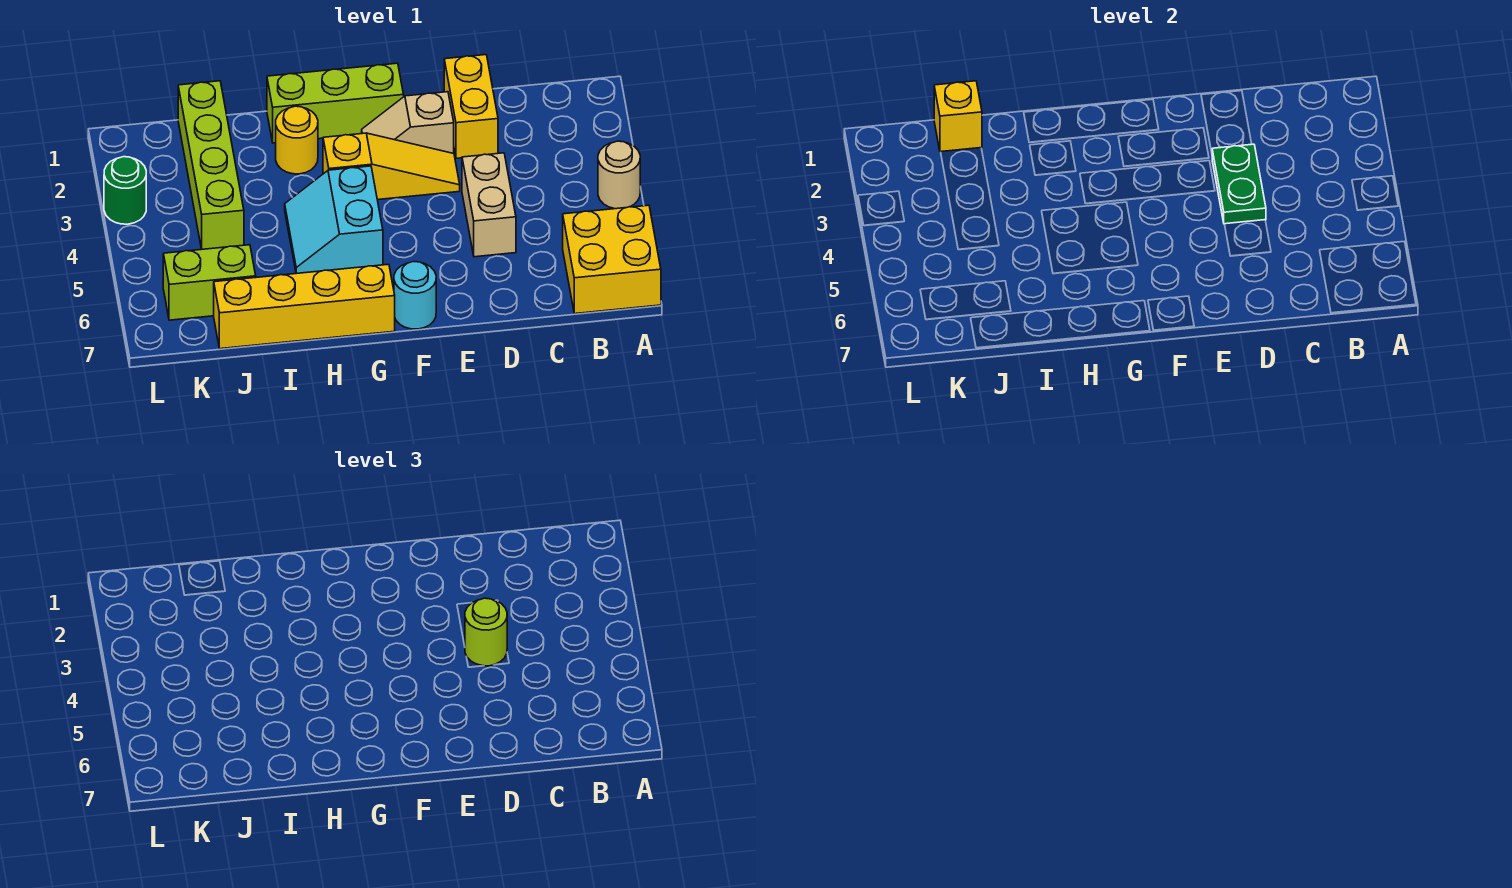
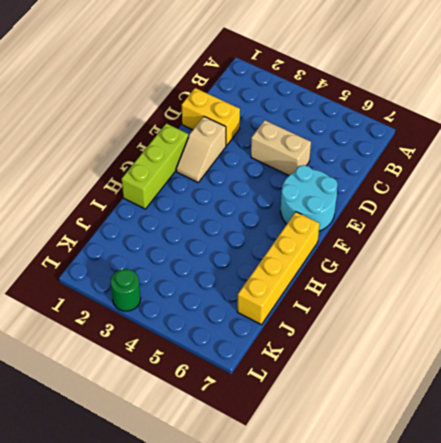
cyan round brick E6:F7 level 1 -> cyan round brick F7 level 1
none -> tan round brick A4 level 1
none -> yellow brick A6:B7 level 1
none -> yellow slope E3:G3 level 1 top G

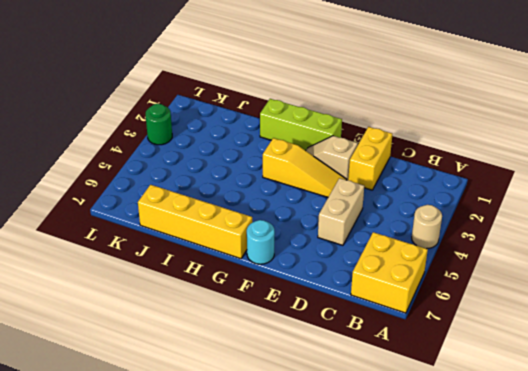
none -> cyan slope G4:H5 level 1 top G
none -> yellow round brick H2 level 1
none -> lime brick J1:J4 level 1

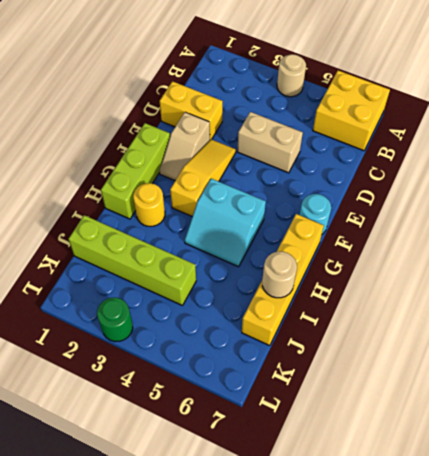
tan round brick I7 level 2 -> none
none -> lime brick J6:K6 level 1
none -> green plate D3:D4 level 2
none -> yellow brick J1 level 2

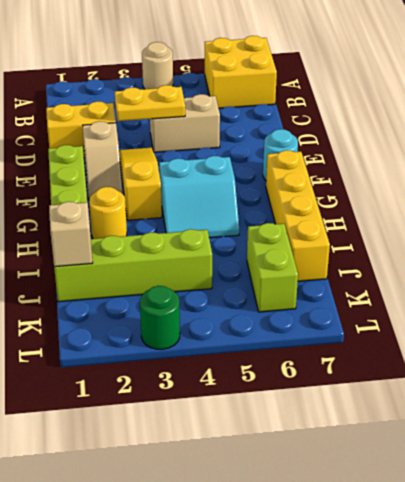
yellow plate D3:D4 level 2 -> green plate D3:D4 level 2
tan brick J1 level 2 -> yellow brick J1 level 2
none -> lime round brick D4 level 3

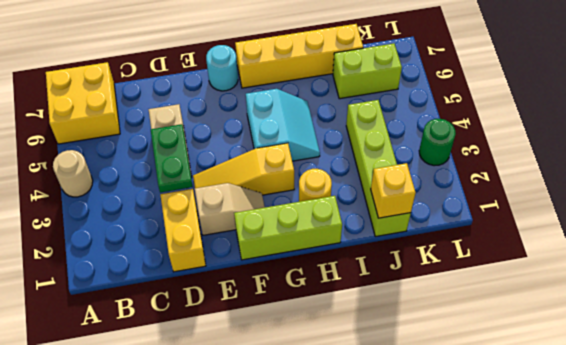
none -> lime round brick D4 level 3

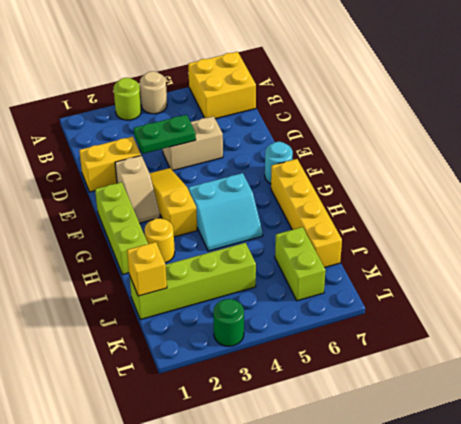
lime round brick A3 level 1 -> lime round brick D4 level 3

